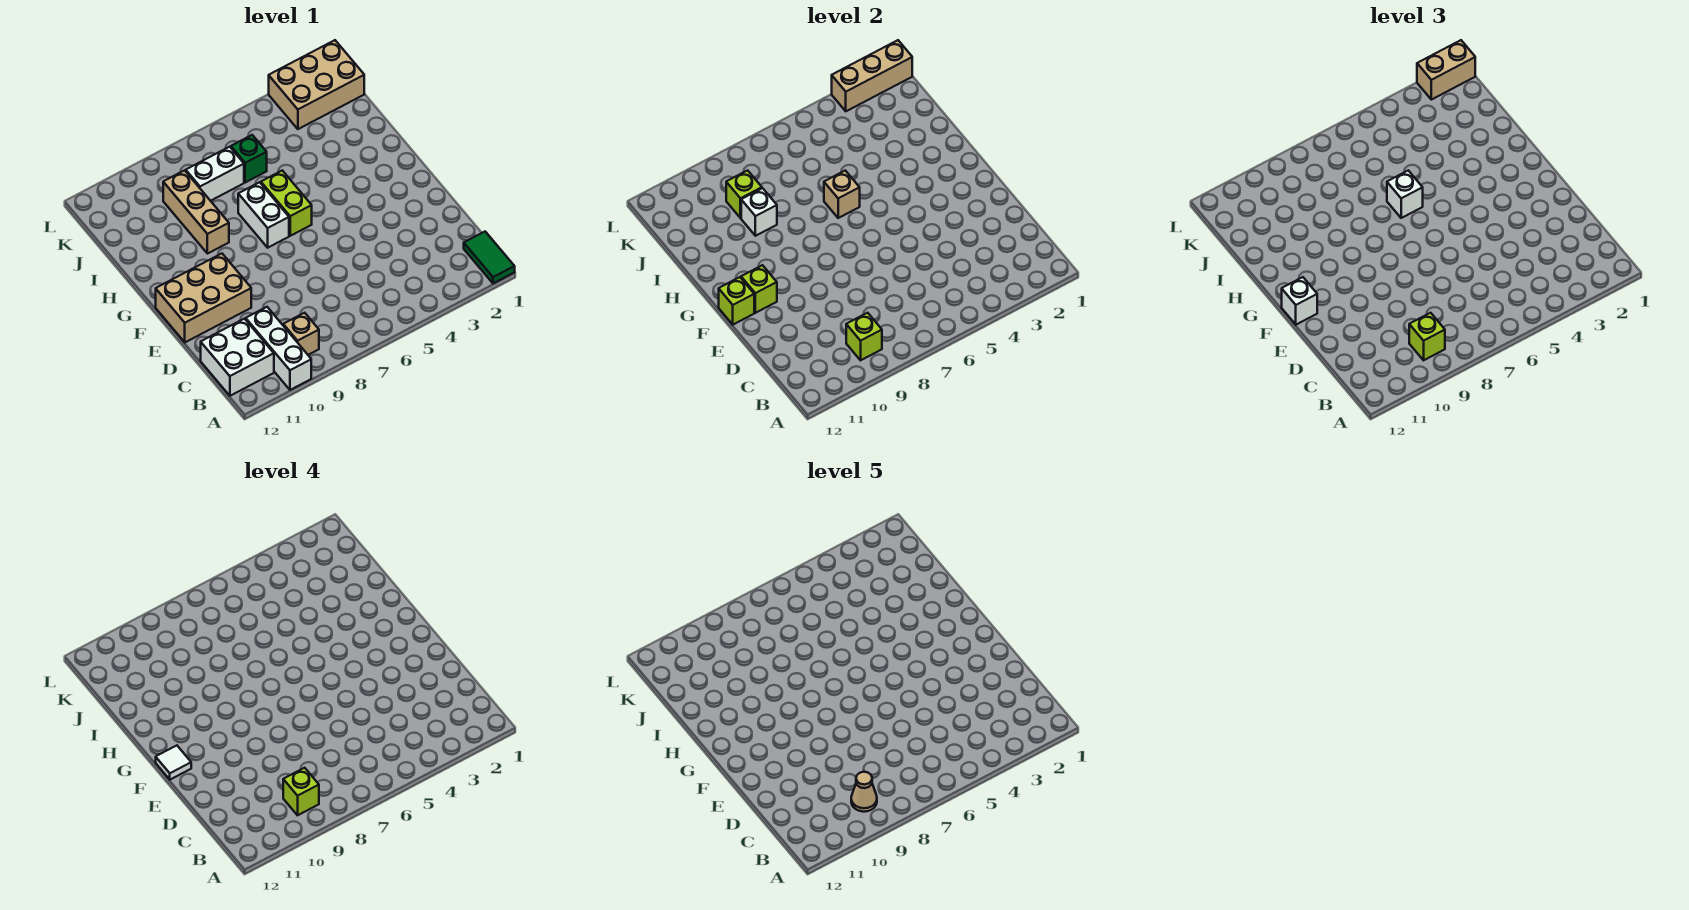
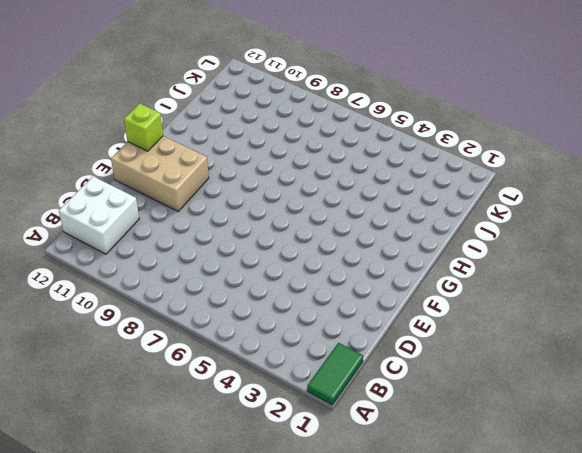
none -> white brick A10:C10 level 1
none -> tan brick B9 level 1
none -> lime brick G6:H6 level 1

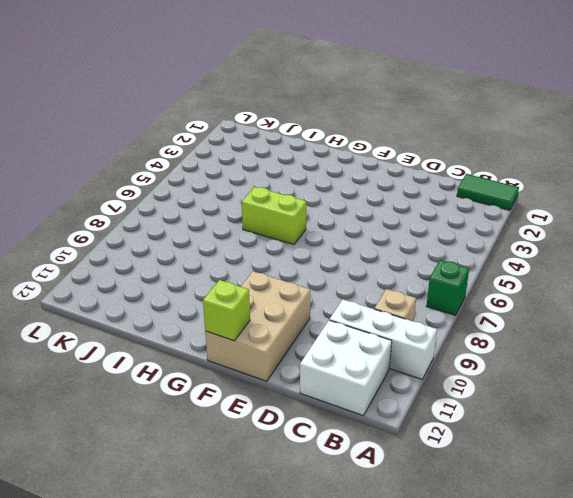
green brick A7 level 1 -> green brick J6 level 1
none -> white brick G7:H7 level 1
none -> tan brick H9:J9 level 1
none -> white brick J7:J8 level 1

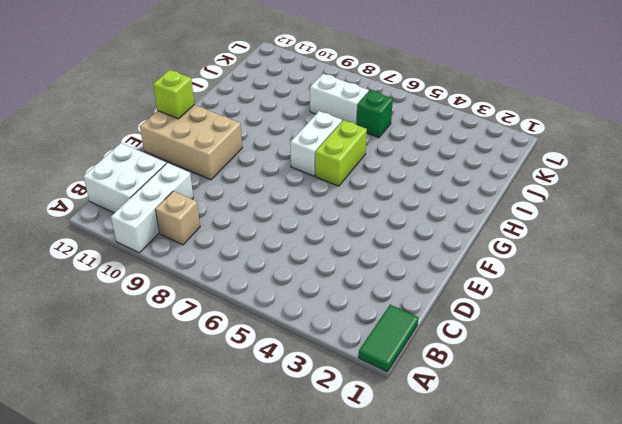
none -> tan brick H9:J9 level 1
none -> tan brick K1:L3 level 1
none -> lime brick B9 level 2

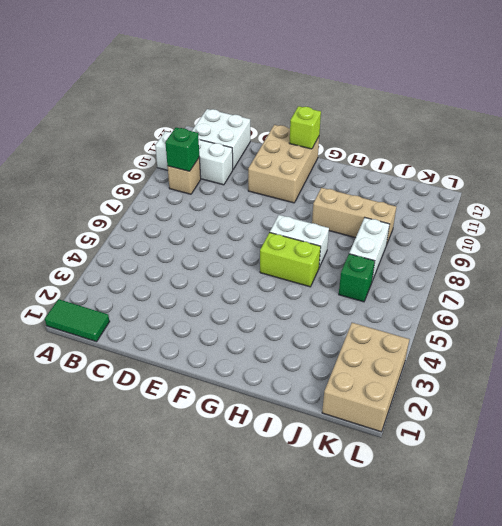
green brick B9 level 2 -> lime brick B9 level 2
none -> lime brick F11 level 2
none -> tan brick H6 level 2
none -> white brick I9 level 2

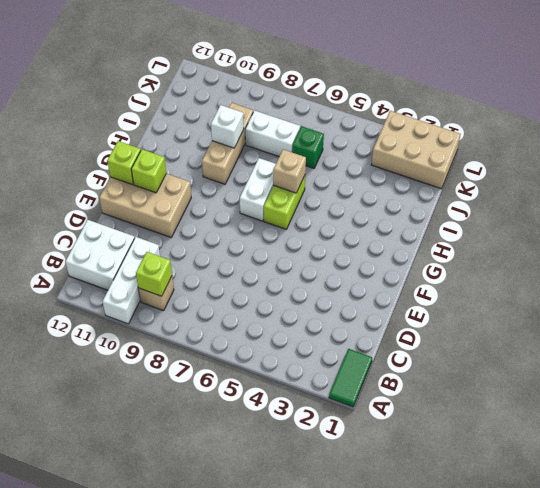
none -> lime brick J9 level 2
none -> tan brick L1:L3 level 2
none -> lime brick B9 level 3

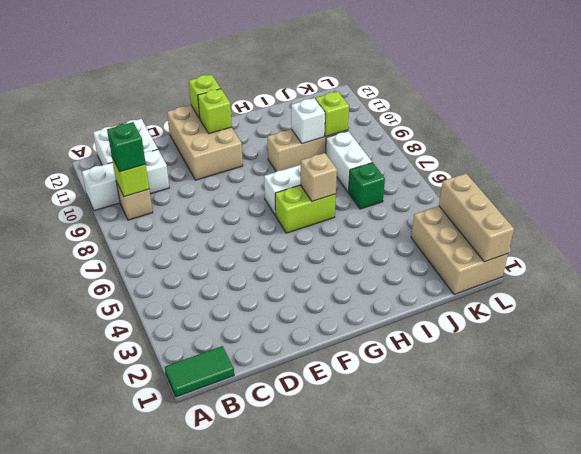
green brick B9 level 3 -> lime brick B9 level 3
none -> white brick F12 level 3
none -> white brick H6 level 3
none -> tan brick L1:L2 level 3

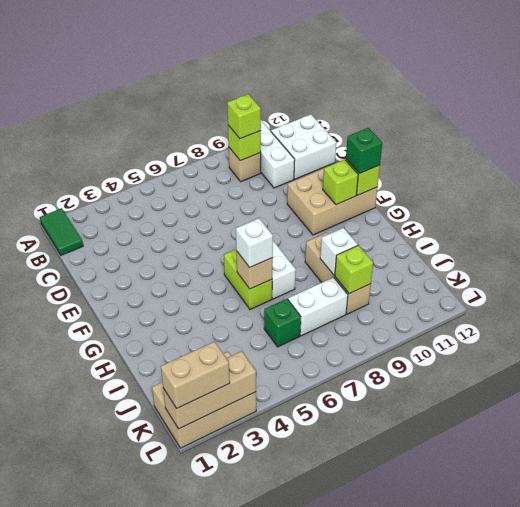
green brick F12 level 3 -> white brick F12 level 3
none -> lime brick B9 level 4
none -> white tile F12 level 4
none -> tan cone B9 level 5

